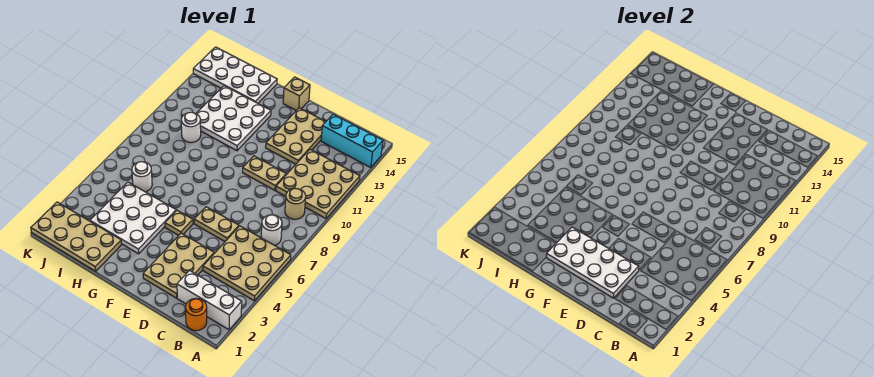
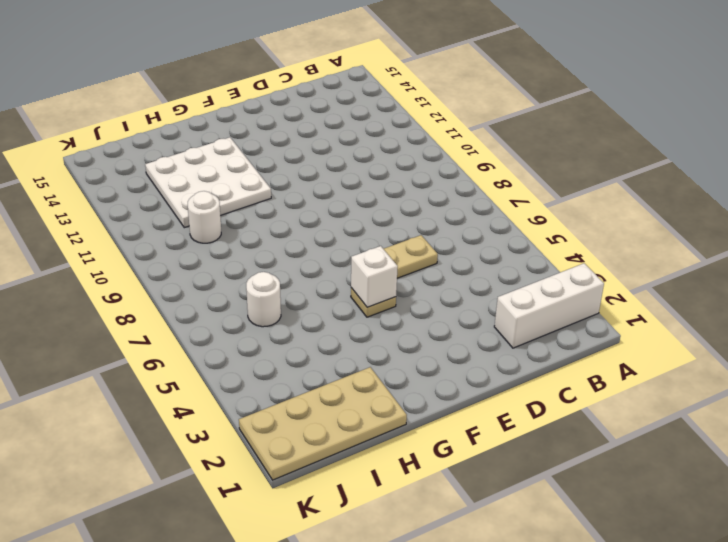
white brick F5 level 2 -> none
none -> tan plate A4:C6 level 1
none -> tan plate A10:C12 level 1
none -> cyan brick A14:C14 level 1

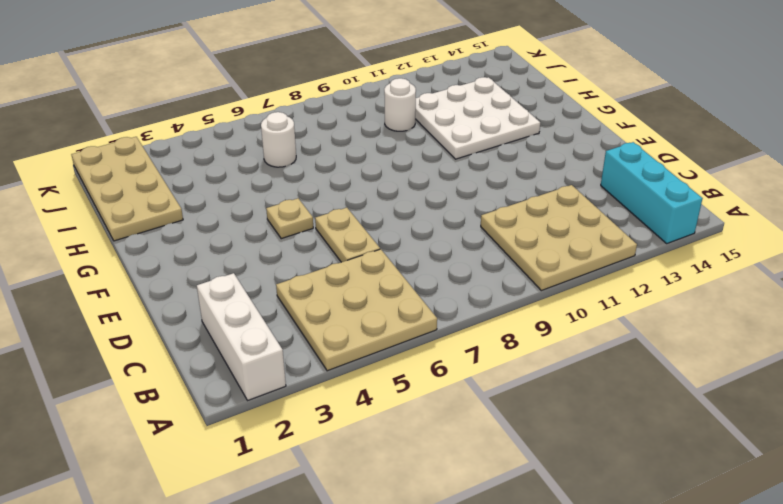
none -> orange round brick B1 level 1
none -> white round brick B7 level 1
none -> tan round brick B9 level 1

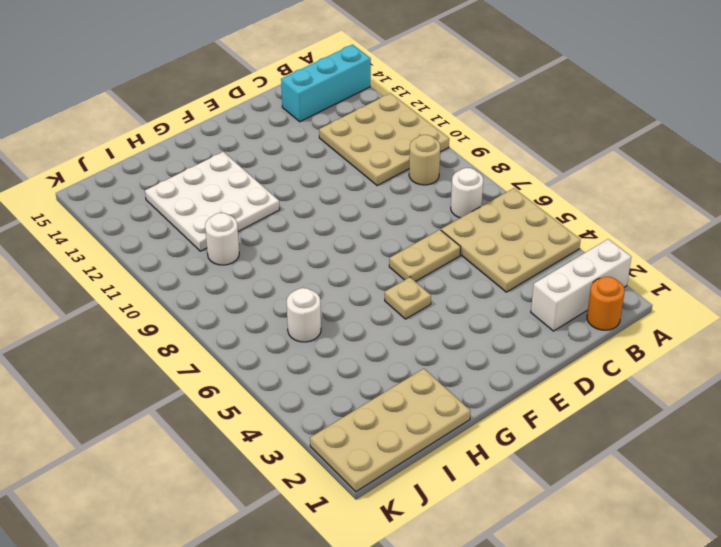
none -> tan plate D2:E4 level 1
none -> tan plate D10:E10 level 1
none -> tan plate D12:E14 level 1

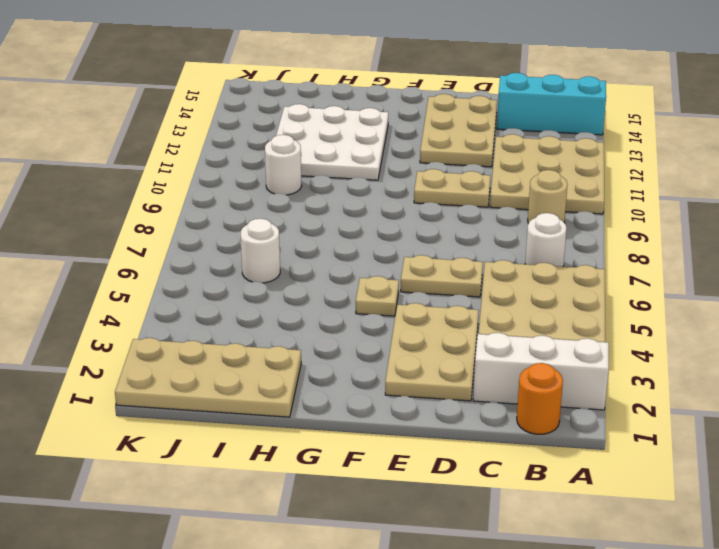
none -> tan brick F15 level 1
none -> white plate G3:I5 level 1
none -> white plate H14:K15 level 1

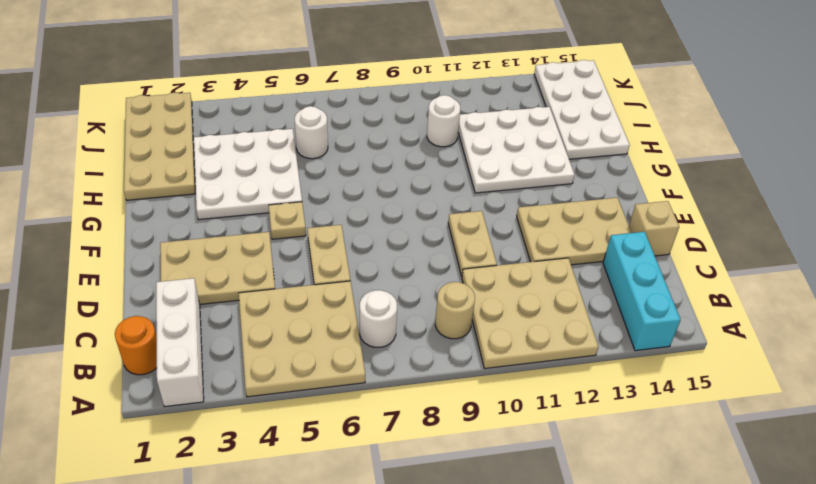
tan brick D15 level 1 -> tan brick F15 level 1
none -> white plate D2:G3 level 2

